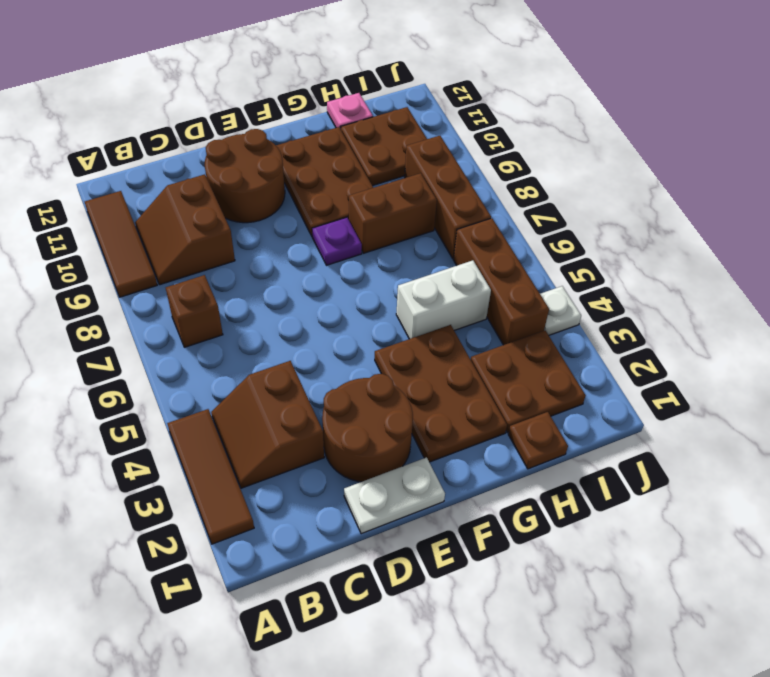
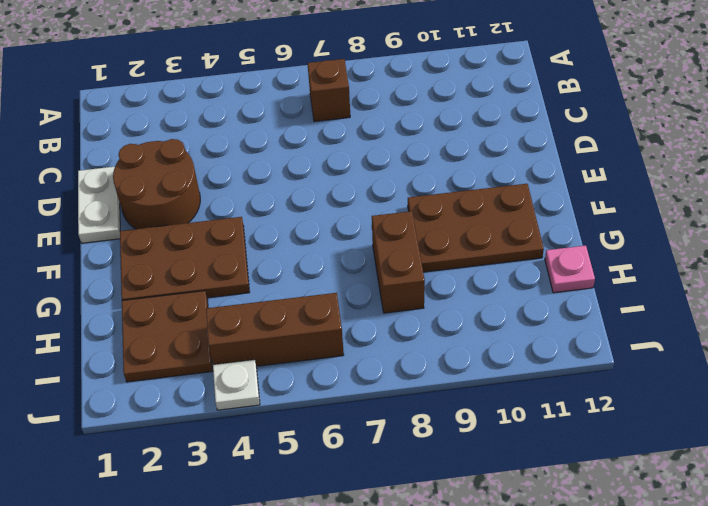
none -> brown tile A2:A4 level 1
none -> brown tile A9:A11 level 1
none -> brown slope B3:C4 level 1 top C

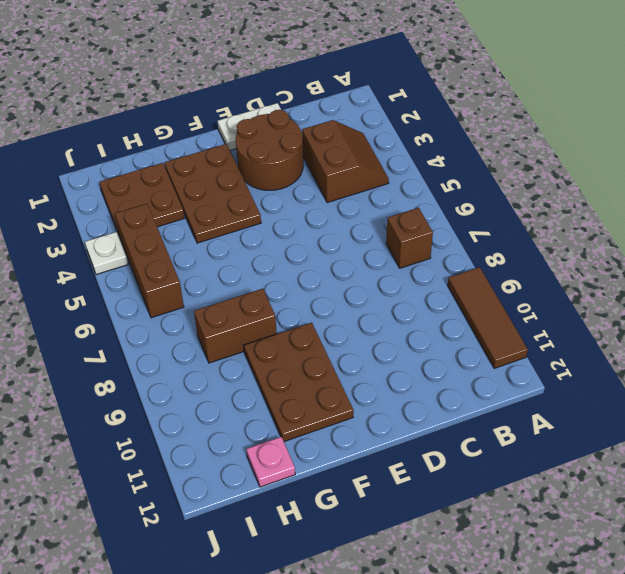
none -> brown tile A2:A4 level 1
none -> brown slope B9:C10 level 1 top C
none -> brown round brick D10:E11 level 1

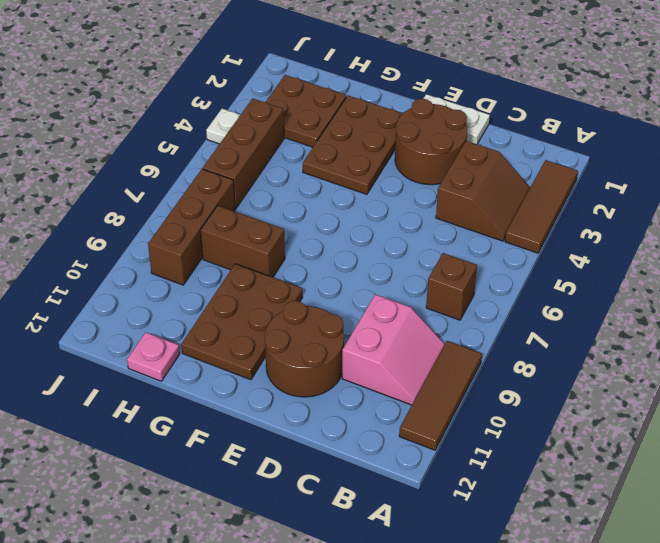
pink slope B9:C10 level 1 top C -> brown slope B9:C10 level 1 top C
none -> purple plate F8 level 1
none -> white brick G5:H5 level 1
none -> brown plate H1 level 1

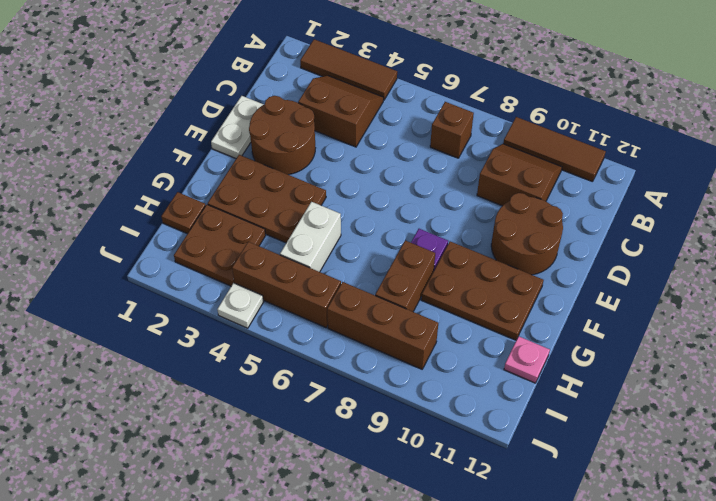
none -> brown plate H10:I11 level 1

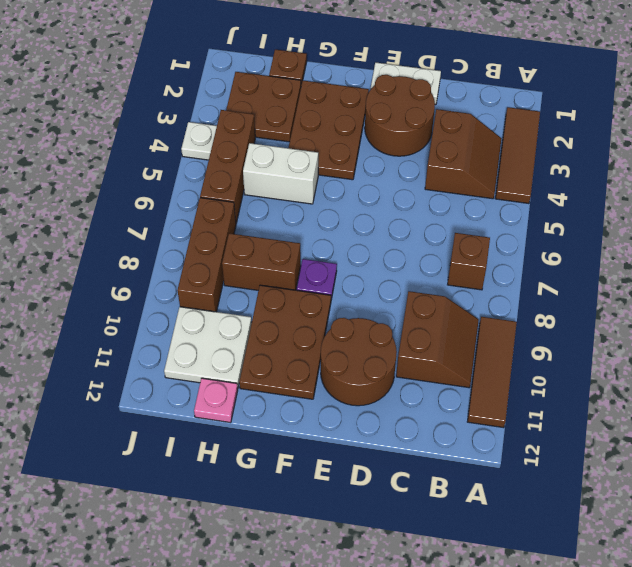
white plate H10:I11 level 1 -> brown plate H10:I11 level 1

